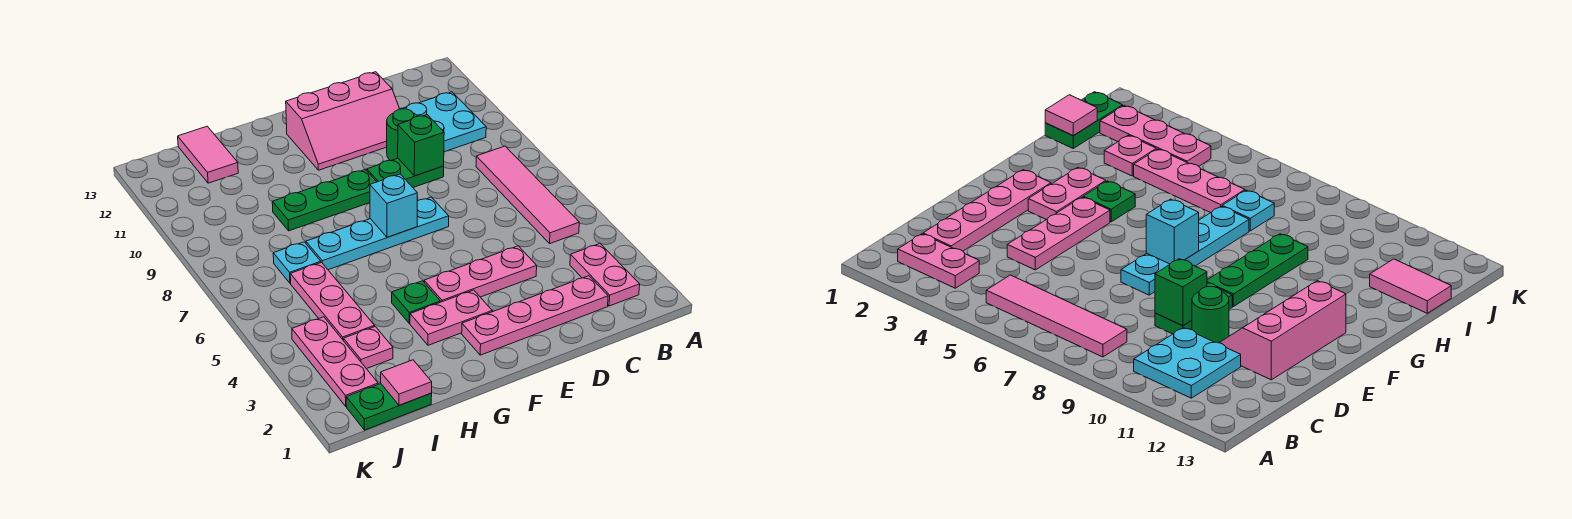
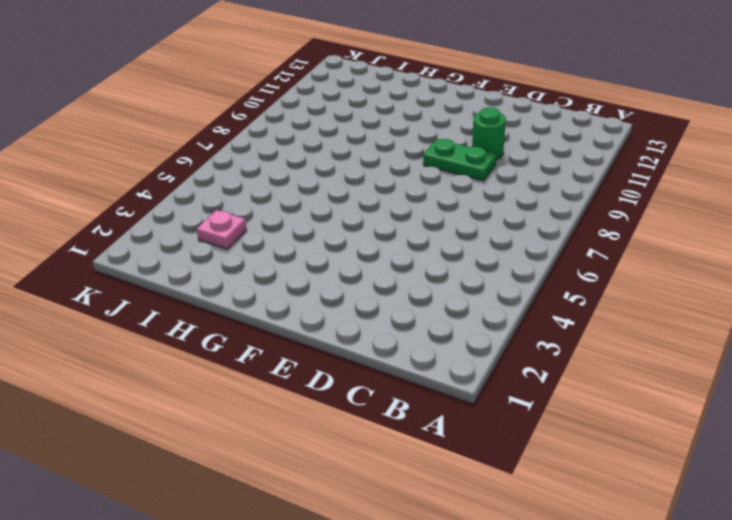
none -> pink plate B2:B3 level 1
none -> pink tile B5:B8 level 1
none -> cyan plate B10:C11 level 1

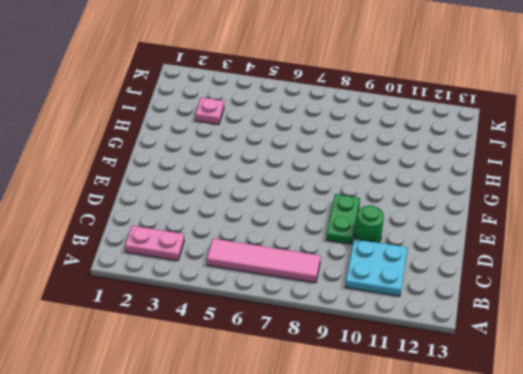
none -> pink plate C2:F2 level 1
none -> pink plate D4:F4 level 1
none -> pink slope D11:F12 level 1 top 12

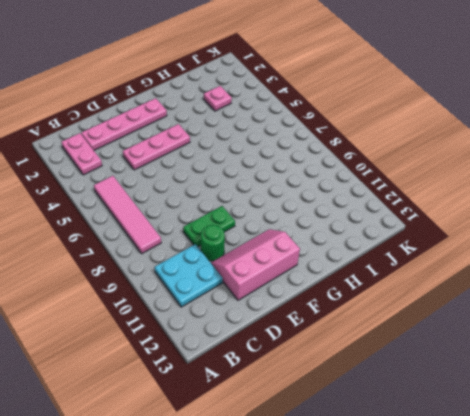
none -> cyan plate E7:H7 level 1
none -> pink plate F3:G3 level 1
none -> green plate F9:H9 level 1

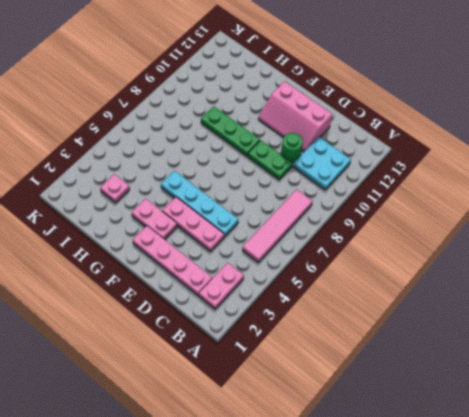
cyan plate D5:G5 level 1 -> cyan plate E7:H7 level 1
none -> green plate G4 level 1
none -> green plate I1:J1 level 1
none -> pink plate I4:I6 level 1

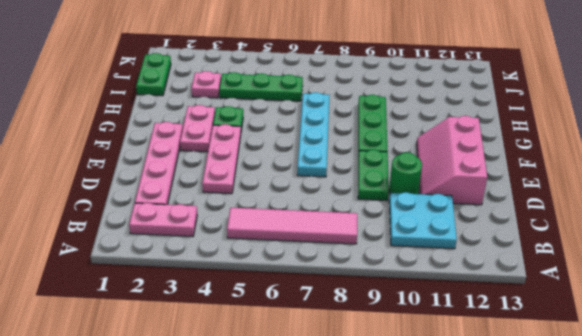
green plate I4:I6 level 1 -> pink plate I4:I6 level 1
none -> cyan plate I7 level 1
none -> pink tile I12:I13 level 1
none -> pink plate J2:J4 level 1

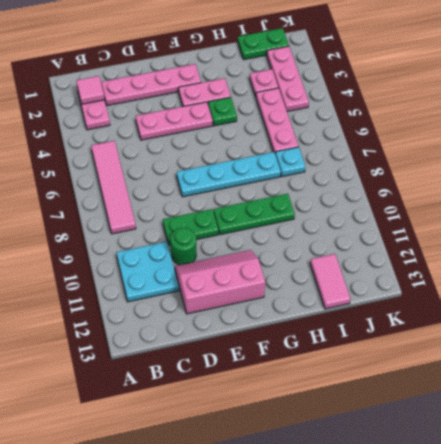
pink tile B2 level 2 -> pink tile I1 level 2
none -> green brick D9 level 2
none -> cyan brick F7 level 2

